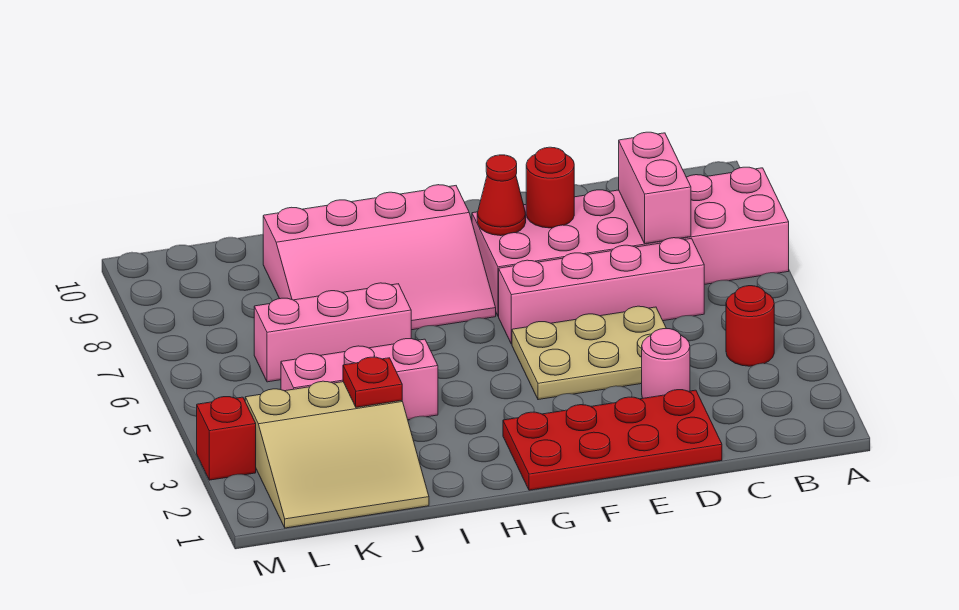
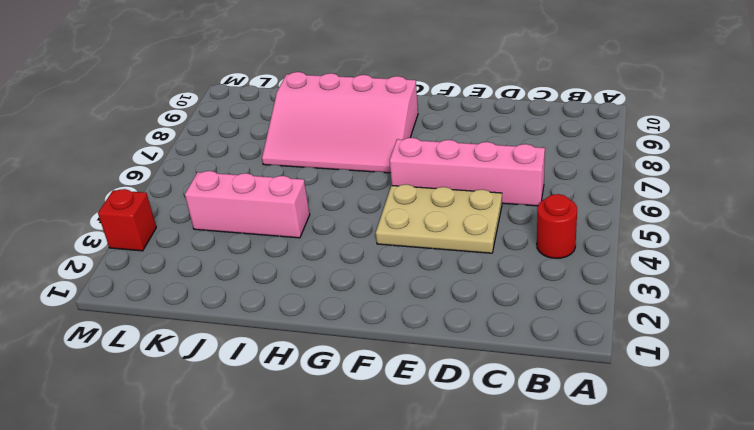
none -> pink brick A7:F8 level 1
none -> red plate D1:G2 level 1
none -> pink round brick D3 level 1

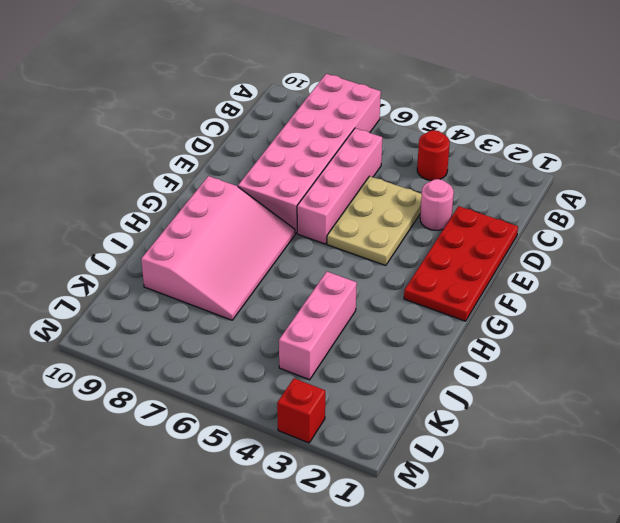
none -> pink brick I6:K6 level 1
none -> tan slope J1:L3 level 1 top 3
none -> pink brick C7:C8 level 2

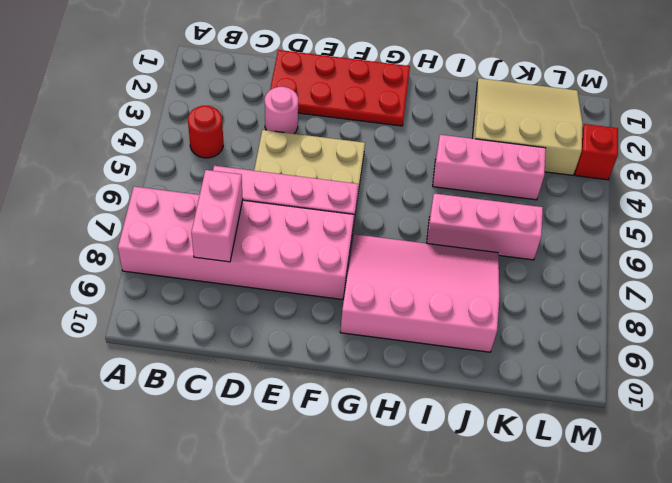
none -> red round brick E8 level 2
none -> red cone F8 level 2
none -> red plate J3 level 2

